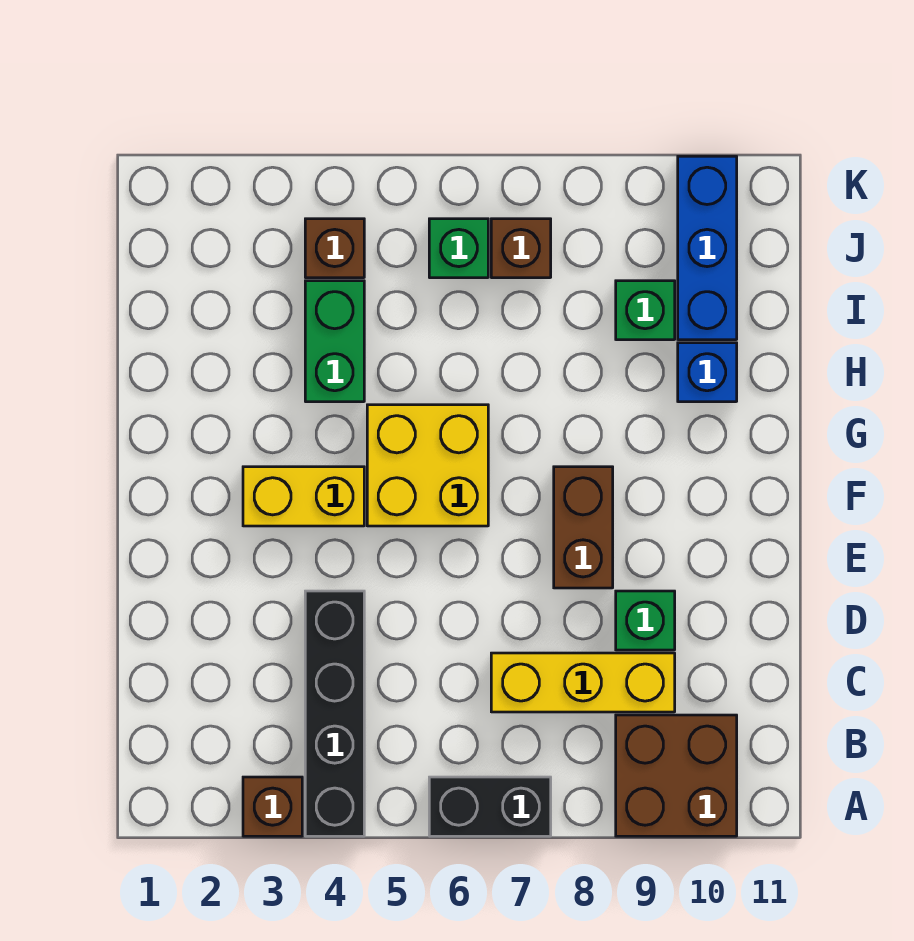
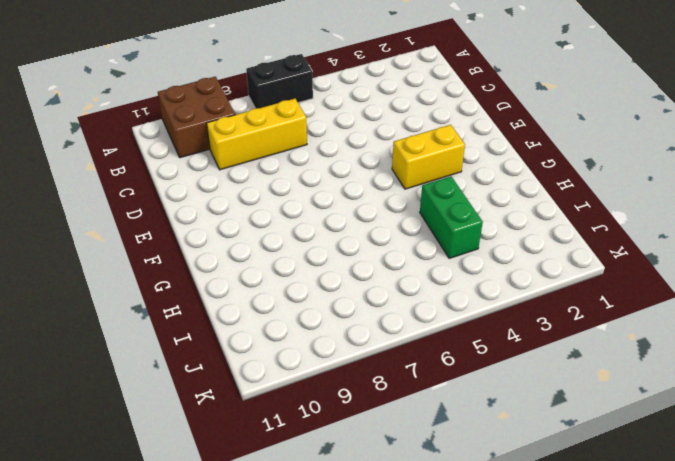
none -> brown brick A3 level 1
none -> black brick A4:D4 level 1
none -> green brick D9 level 1

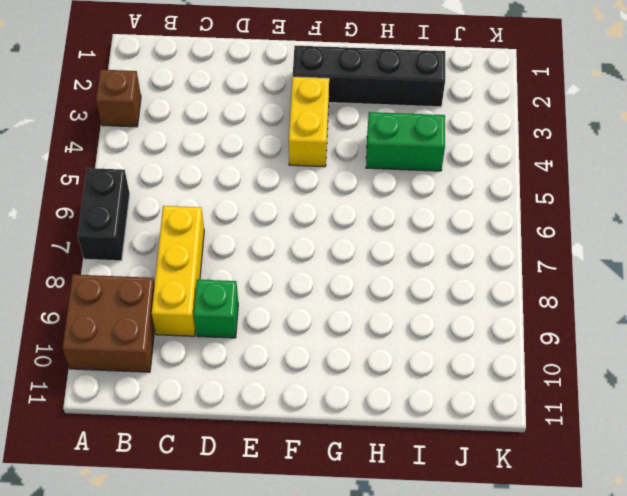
black brick F2:I2 level 1 -> black brick A4:D4 level 1
none -> brown brick E8:F8 level 1
none -> yellow brick F5:G6 level 1
none -> blue brick H10 level 1

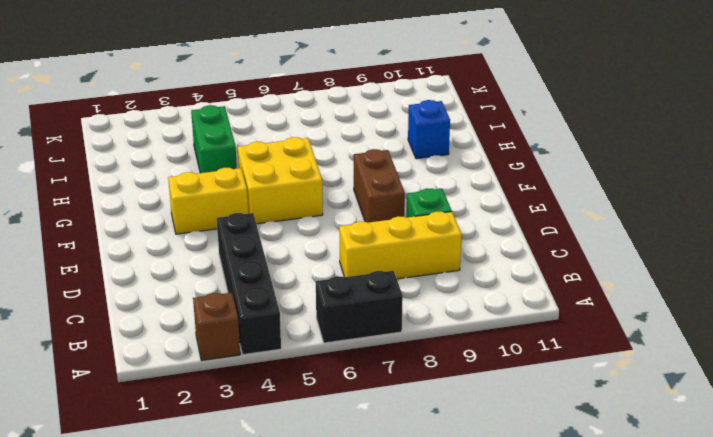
none -> brown brick A9:B10 level 1
none -> green brick I9 level 1
none -> blue brick I10:K10 level 1

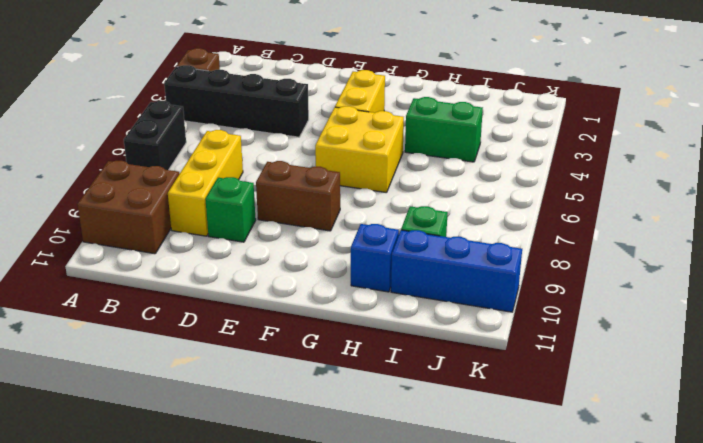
none -> brown brick J4 level 1
none -> green brick J6 level 1
none -> brown brick J7 level 1

